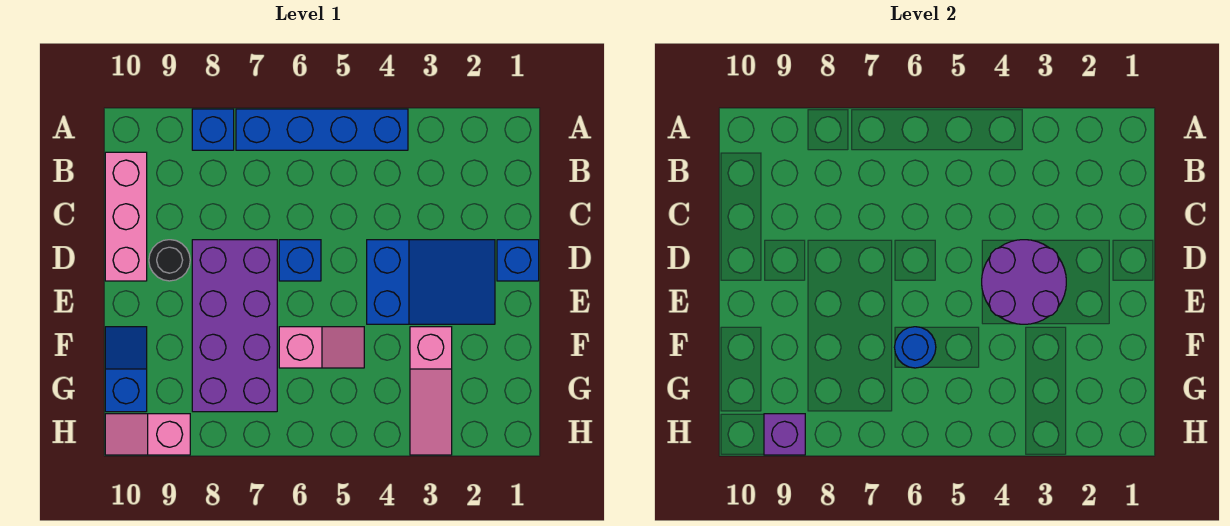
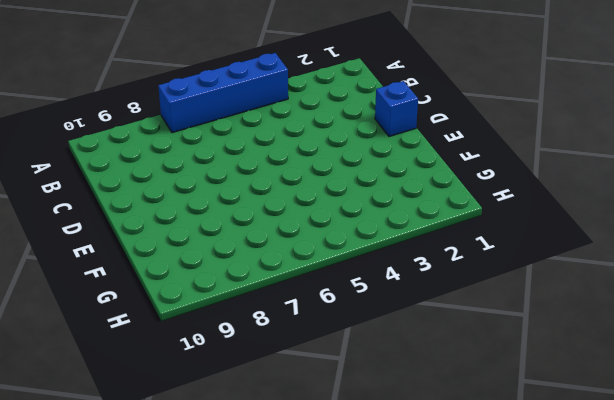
none -> blue brick A8 level 1
none -> pink brick B10:D10 level 1
none -> blue slope D2:E4 level 1 top 4

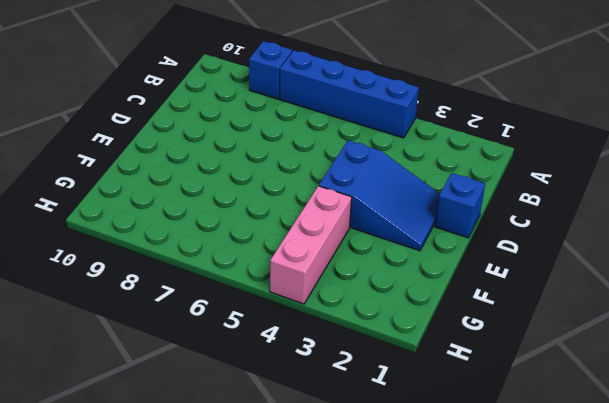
pink brick F4:H4 level 1 -> pink brick B10:D10 level 1
none -> blue brick D6 level 1
none -> purple brick D7:G8 level 1
none -> black round brick D9 level 1

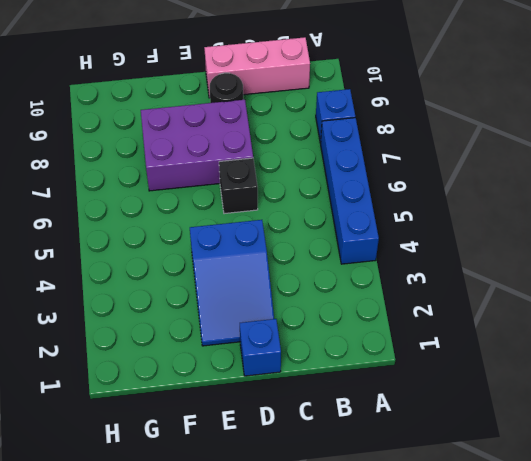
black brick D6 level 1 -> blue brick D6 level 1
purple brick D7:F8 level 1 -> purple brick D7:G8 level 1
none -> pink slope F3:H3 level 1 top F
none -> pink slope F5:F6 level 1 top 6
none -> blue slope F10:G10 level 1 top G

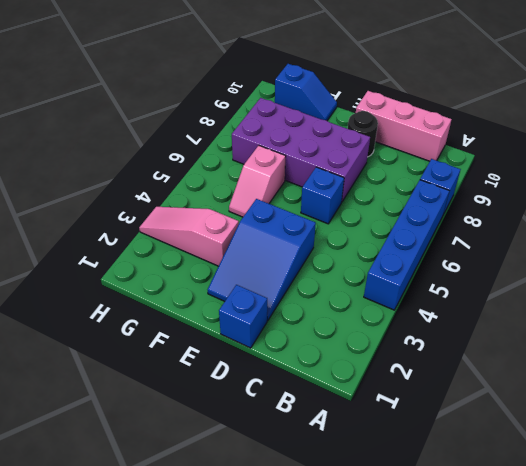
none -> pink slope H9:H10 level 1 top 9
none -> purple round brick D3:E4 level 2
none -> blue round brick F6 level 2

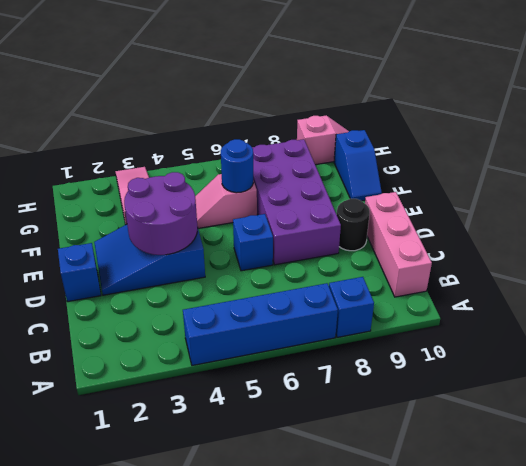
none -> purple brick H9 level 2

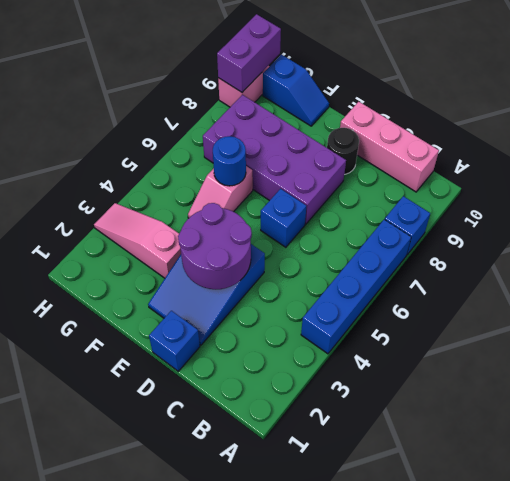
purple brick H9:H10 level 2 -> purple brick H9 level 2

